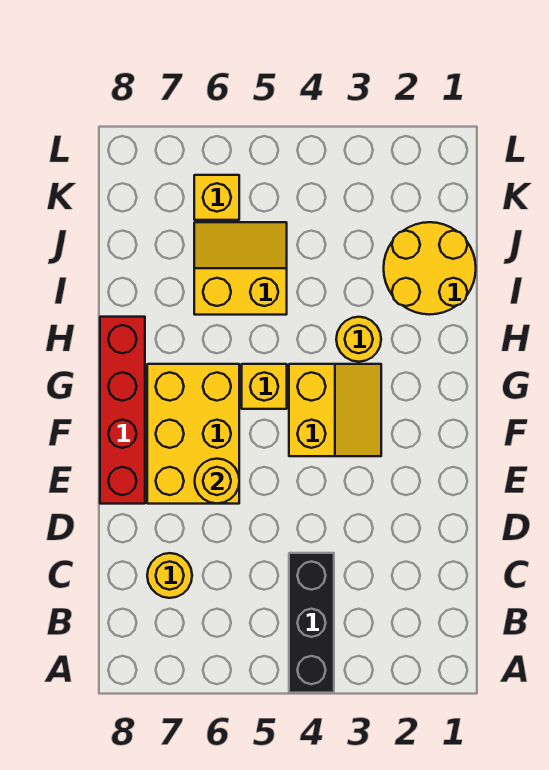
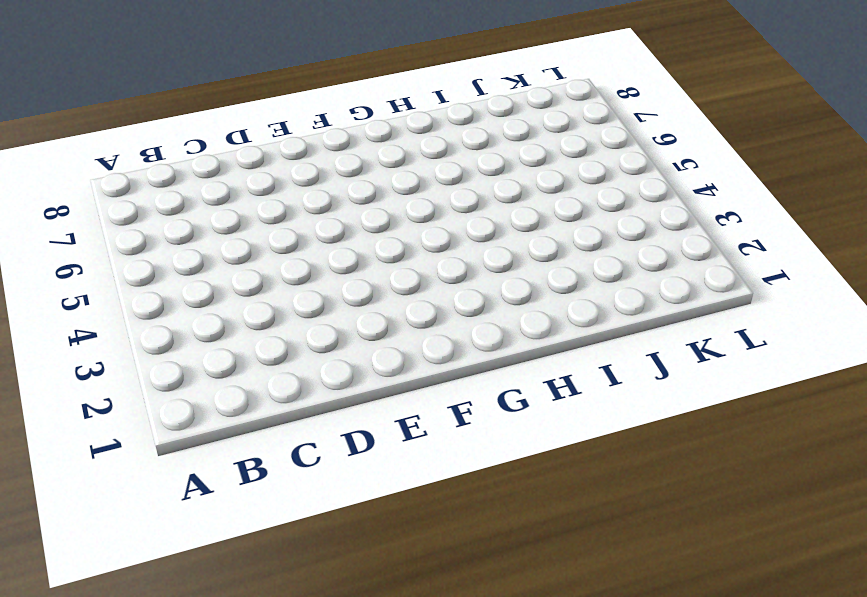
none -> black brick A4:C4 level 1
none -> yellow round brick C7 level 1

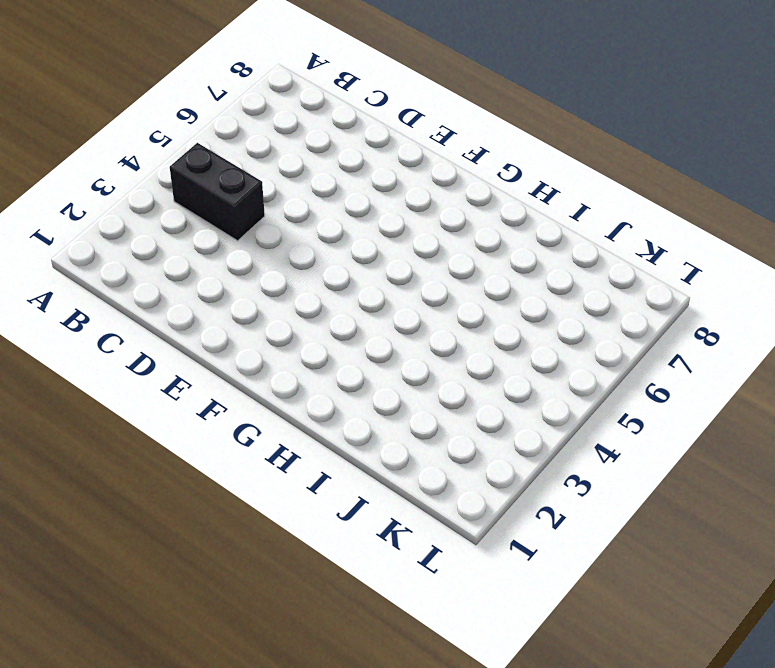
black brick B4:C4 level 1 -> black brick A4:C4 level 1
none -> yellow round brick C7 level 1
none -> yellow brick E6:G7 level 1

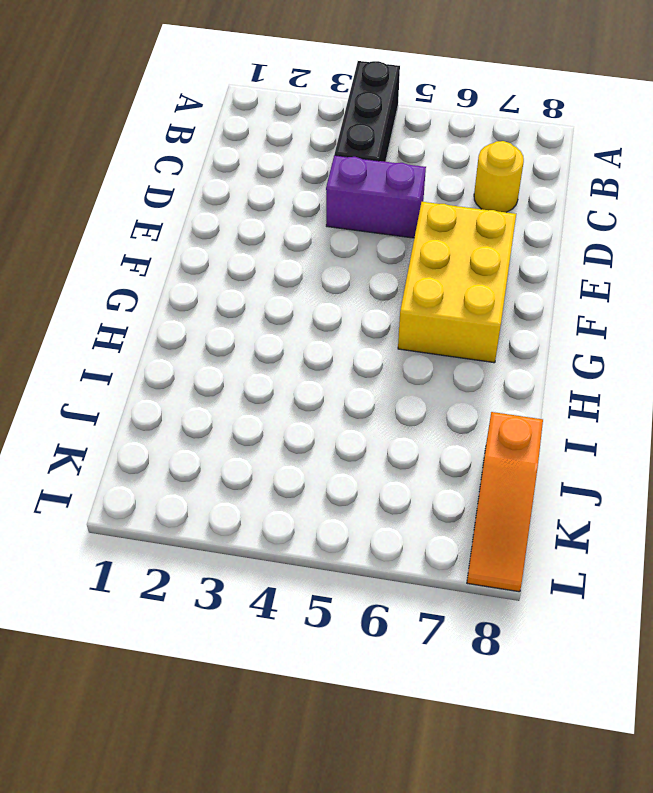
purple brick D4:D5 level 1 -> none
orange slope J8:L8 level 1 top J -> none
none -> red brick E8:H8 level 1
none -> yellow slope F3:G4 level 1 top 4

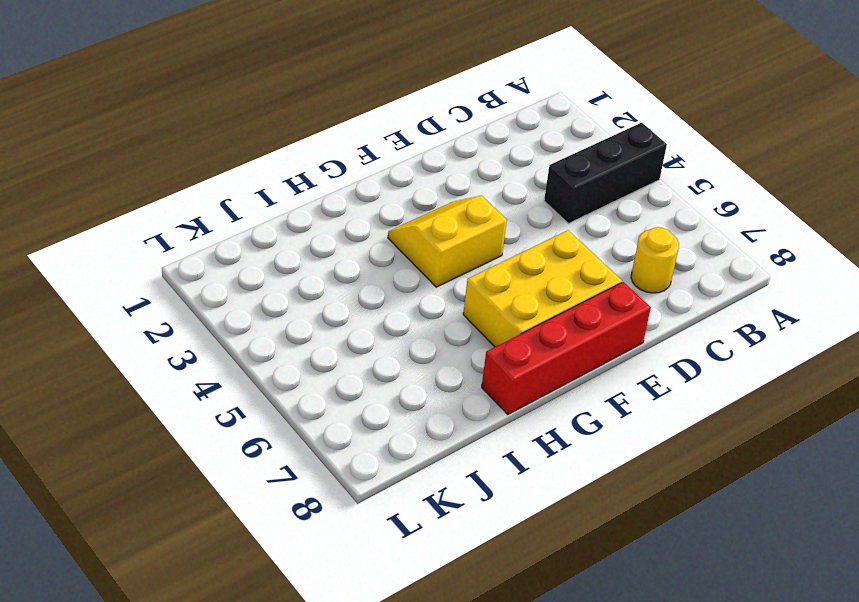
none -> yellow brick G5 level 1
none -> yellow round brick H3 level 1

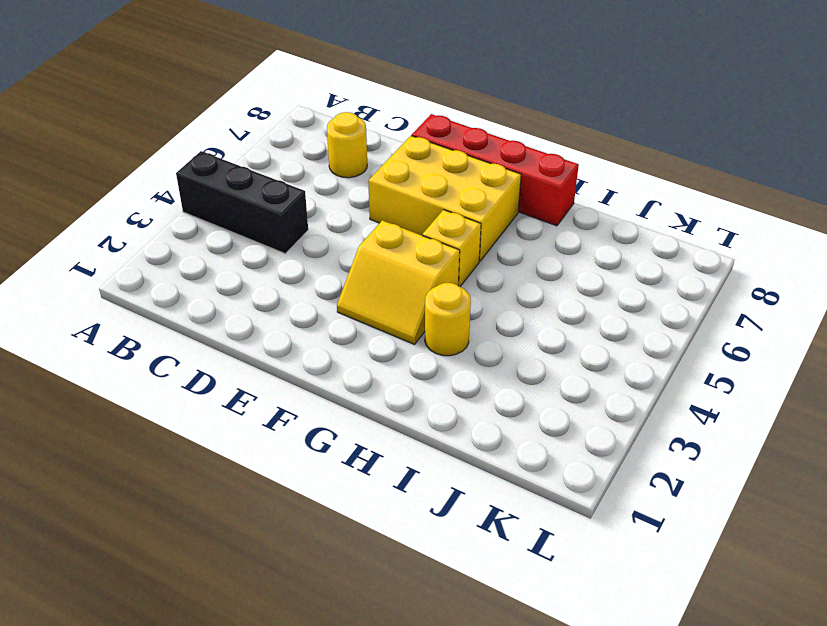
none -> yellow round brick I1:J2 level 1
none -> yellow slope I5:J6 level 1 top I

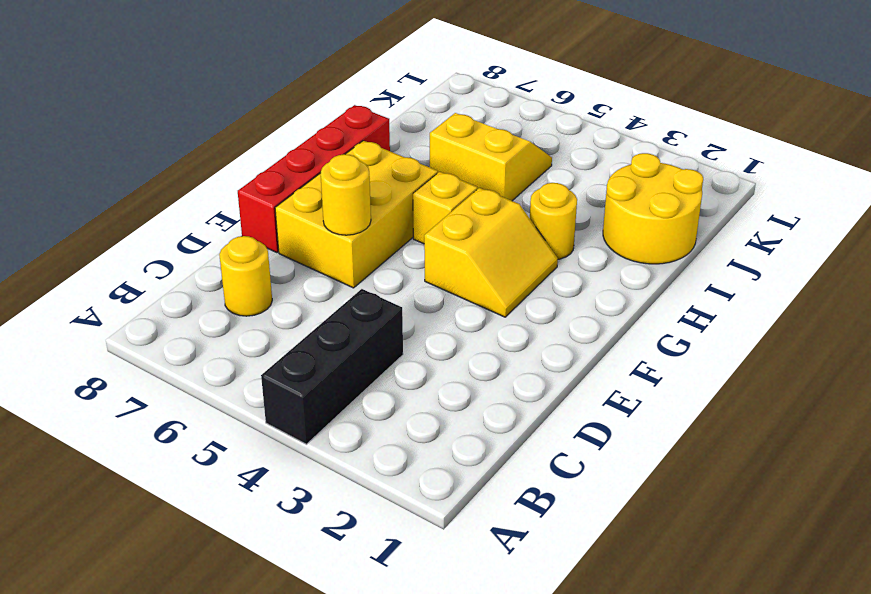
none -> yellow brick K6 level 1

